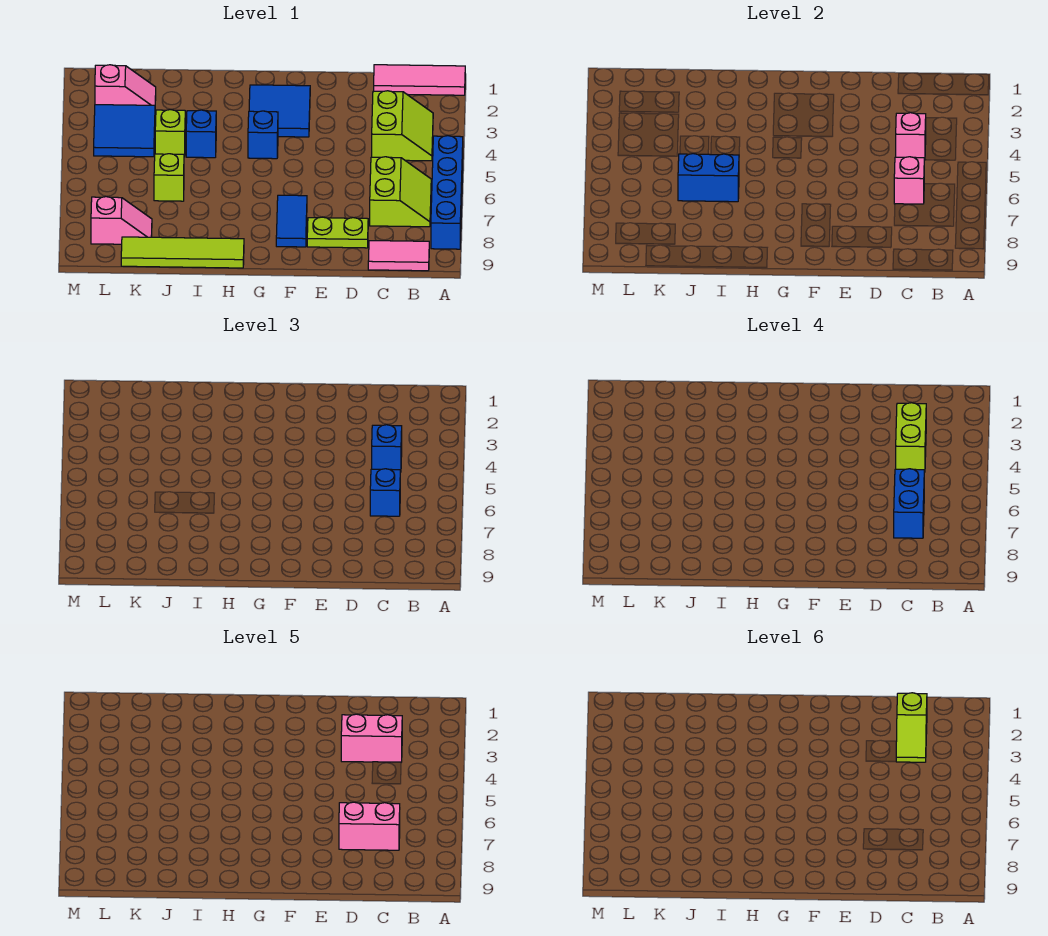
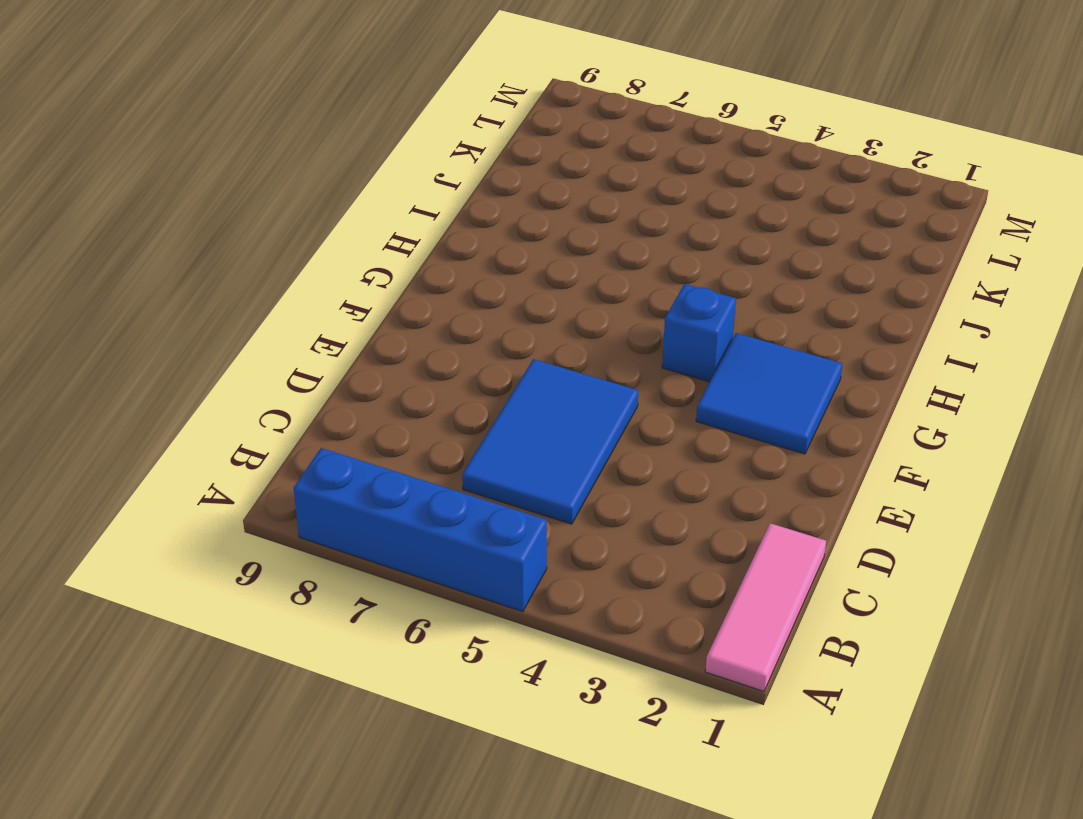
blue tile C5:E6 level 1 -> lime slope B6:C7 level 1 top C
none -> lime slope B3:C4 level 1 top C
none -> pink tile B9:C9 level 1
none -> lime plate D8:E8 level 1

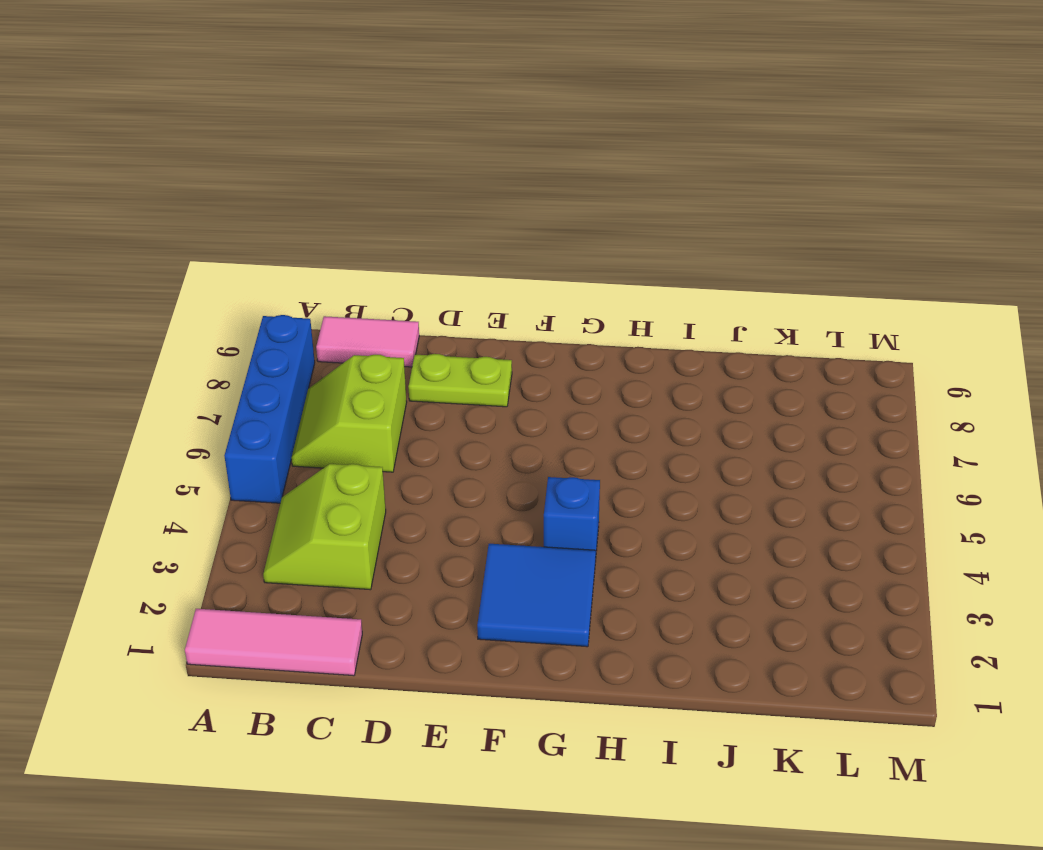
none -> blue tile F7:F8 level 1
none -> lime tile H9:K9 level 1
none -> blue brick I4 level 1

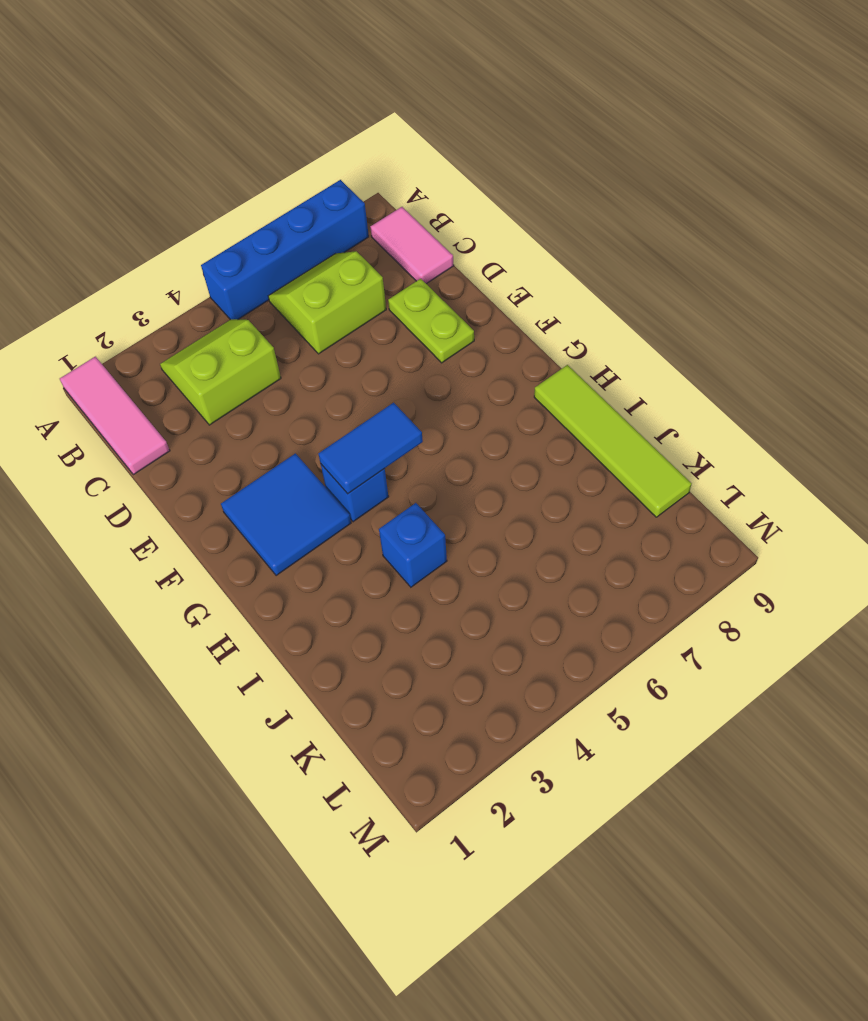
blue tile G4:G5 level 2 -> blue tile F7:F8 level 1
none -> lime brick J4 level 1
none -> lime brick J6 level 1
none -> pink slope K2:L2 level 1 top L

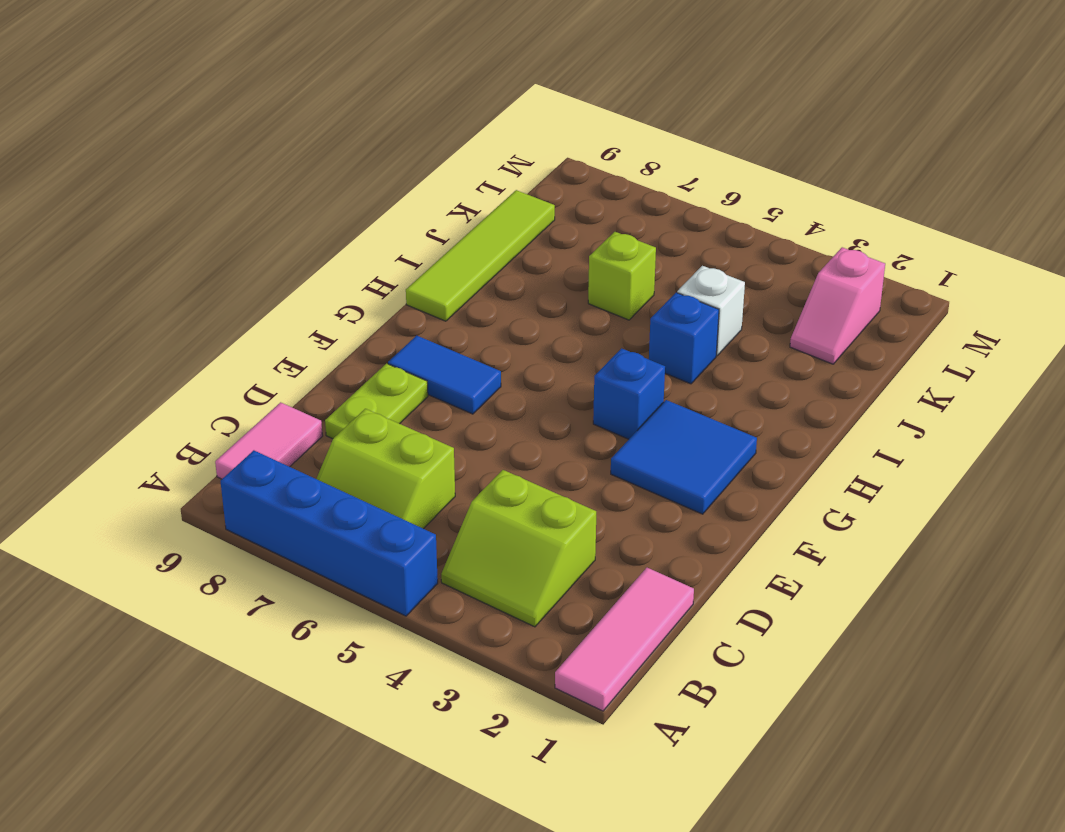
white brick J4 level 1 -> lime brick J4 level 1
none -> blue tile K3:L4 level 1
none -> pink slope K8:L8 level 1 top L
none -> pink brick C4 level 2

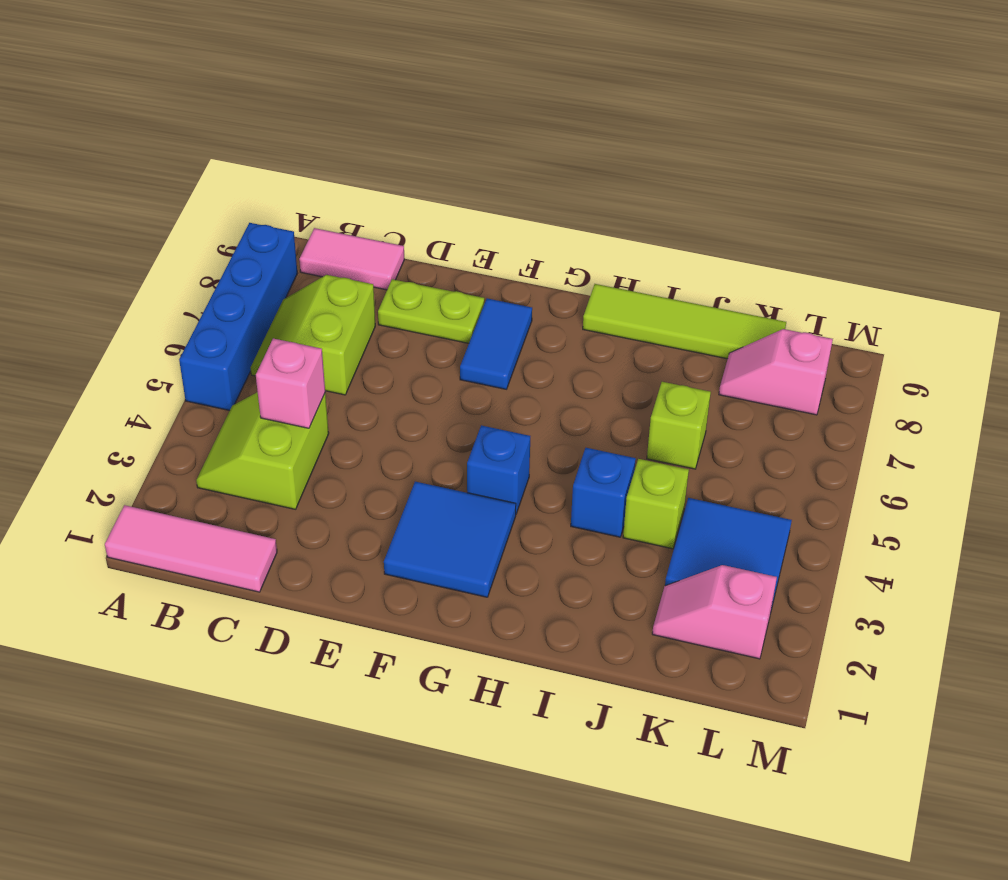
none -> pink brick C6 level 2
none -> blue brick I6:J6 level 2
none -> blue brick C4 level 3

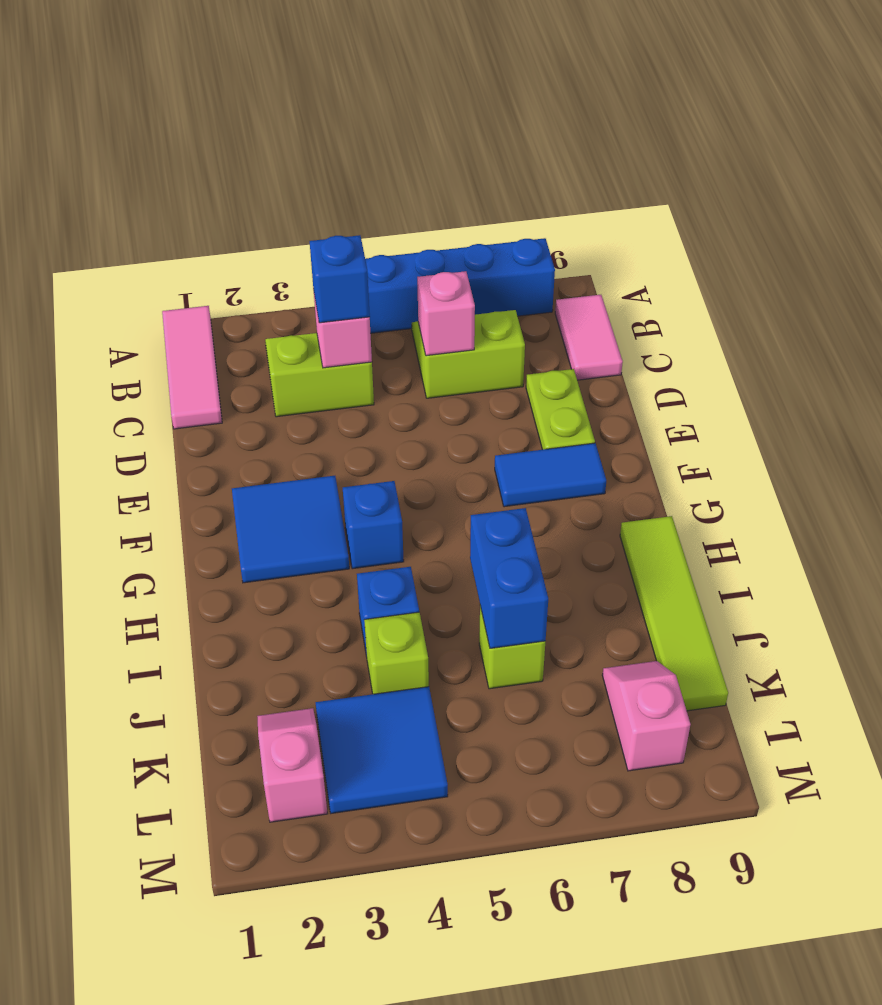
none -> blue brick C6 level 3
none -> lime brick C3:C4 level 4
none -> blue brick C6:C7 level 4

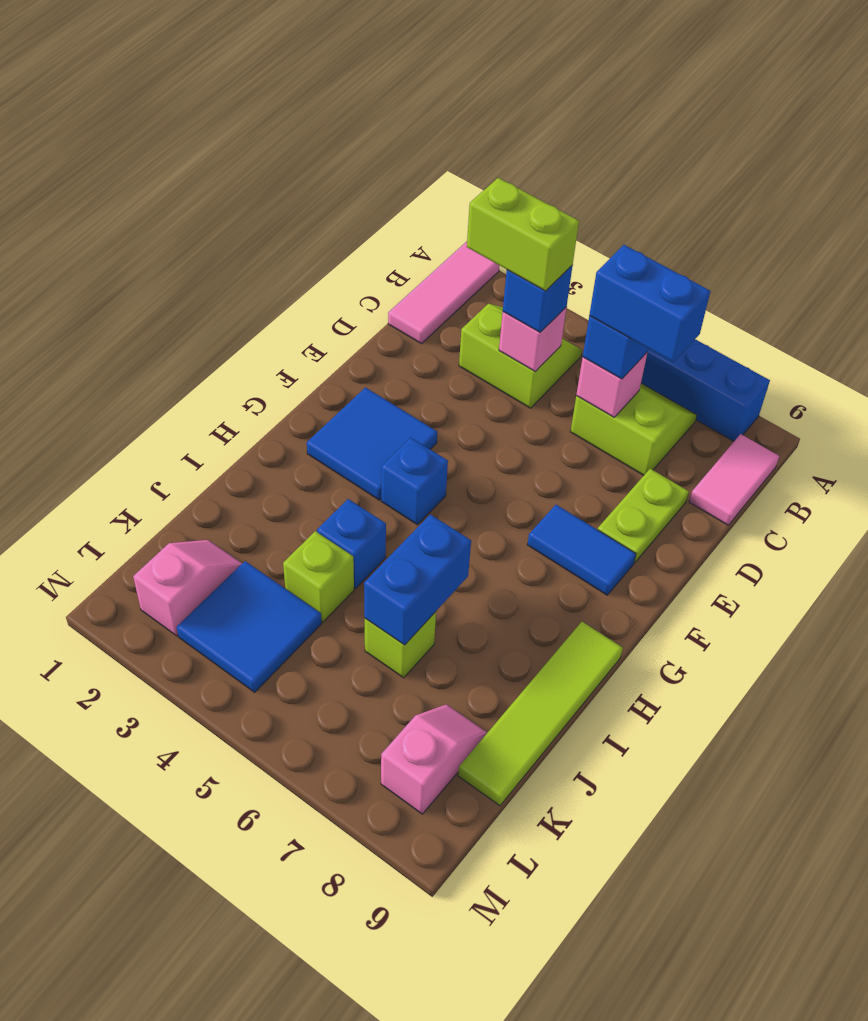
none -> pink brick C3:D3 level 5
none -> pink brick C7:D7 level 5
none -> lime slope C2:C3 level 6 top 2

